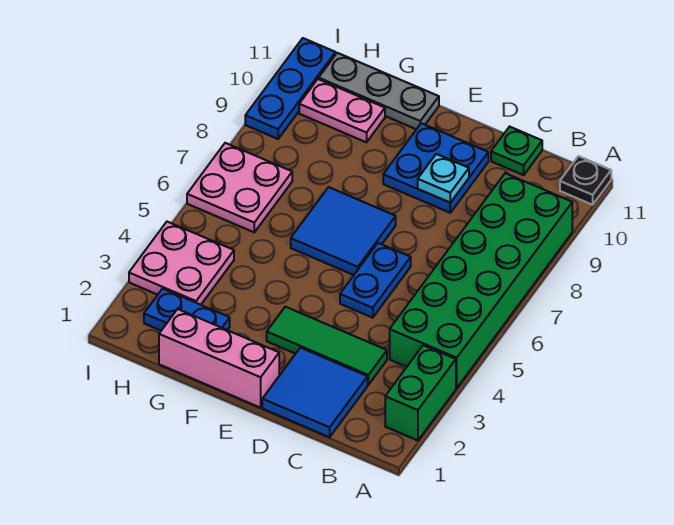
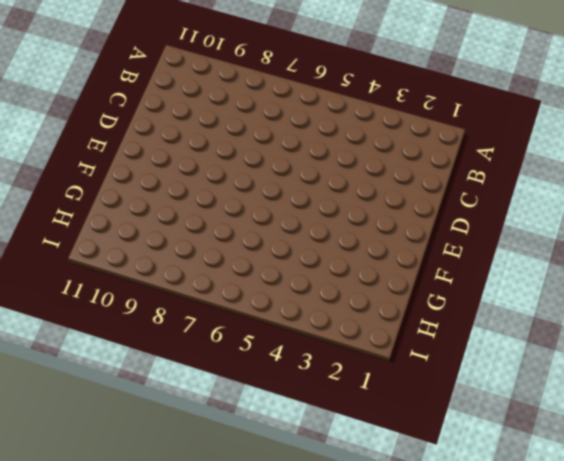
none -> green brick A2:A3 level 1
none -> green brick A4:B9 level 1
none -> black plate A11 level 1

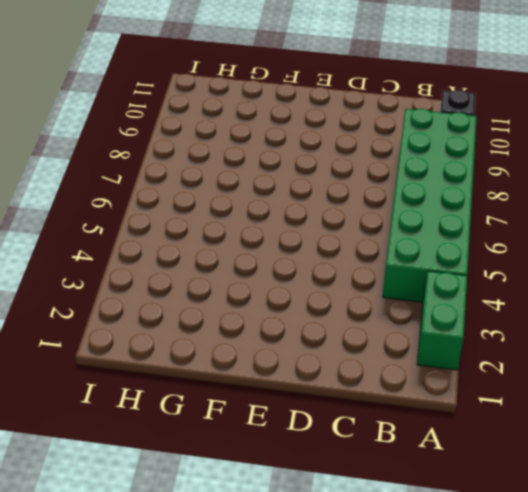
none -> blue tile C1:D2 level 1
none -> green tile C3:E3 level 1
none -> green plate C11 level 1

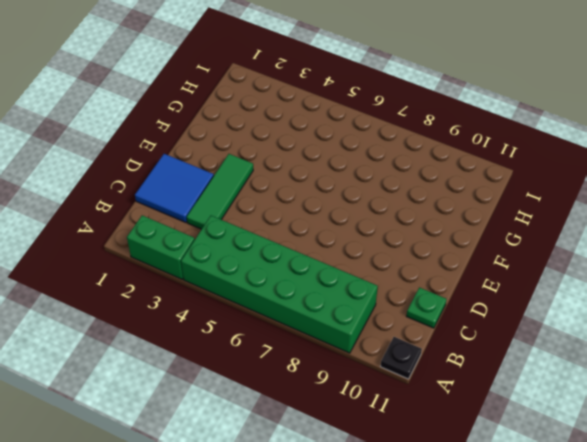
none -> blue plate D5:D6 level 1
none -> blue plate D9:E10 level 1
none -> pink brick E1:G1 level 1

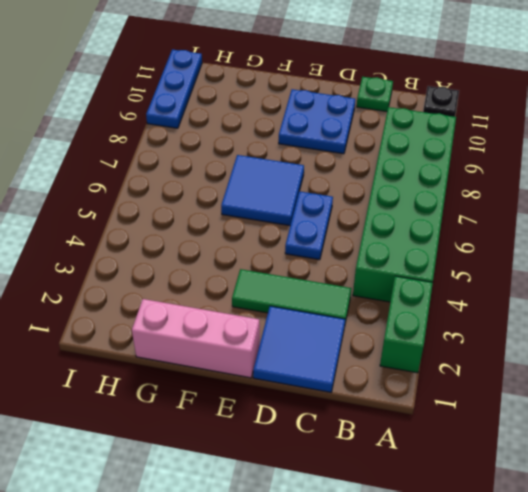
none -> grey plate F11:H11 level 1
none -> blue plate G2:H2 level 1
none -> pink plate G10:H10 level 1

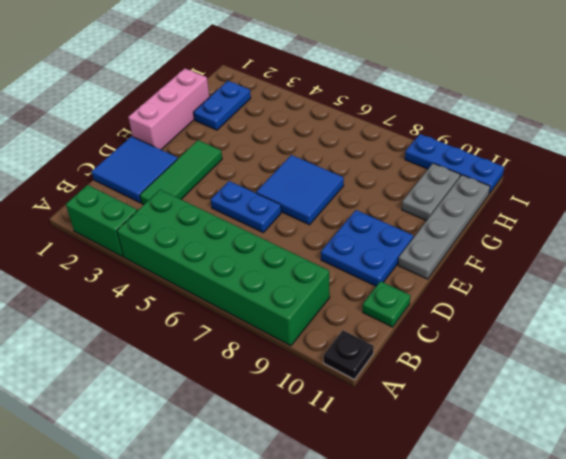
grey plate E11:H11 level 1 -> grey plate F11:H11 level 1
grey plate G10:H10 level 1 -> pink plate G10:H10 level 1
none -> pink plate H3:I4 level 1
none -> pink plate H6:I7 level 1
none -> cyan plate D9 level 2

